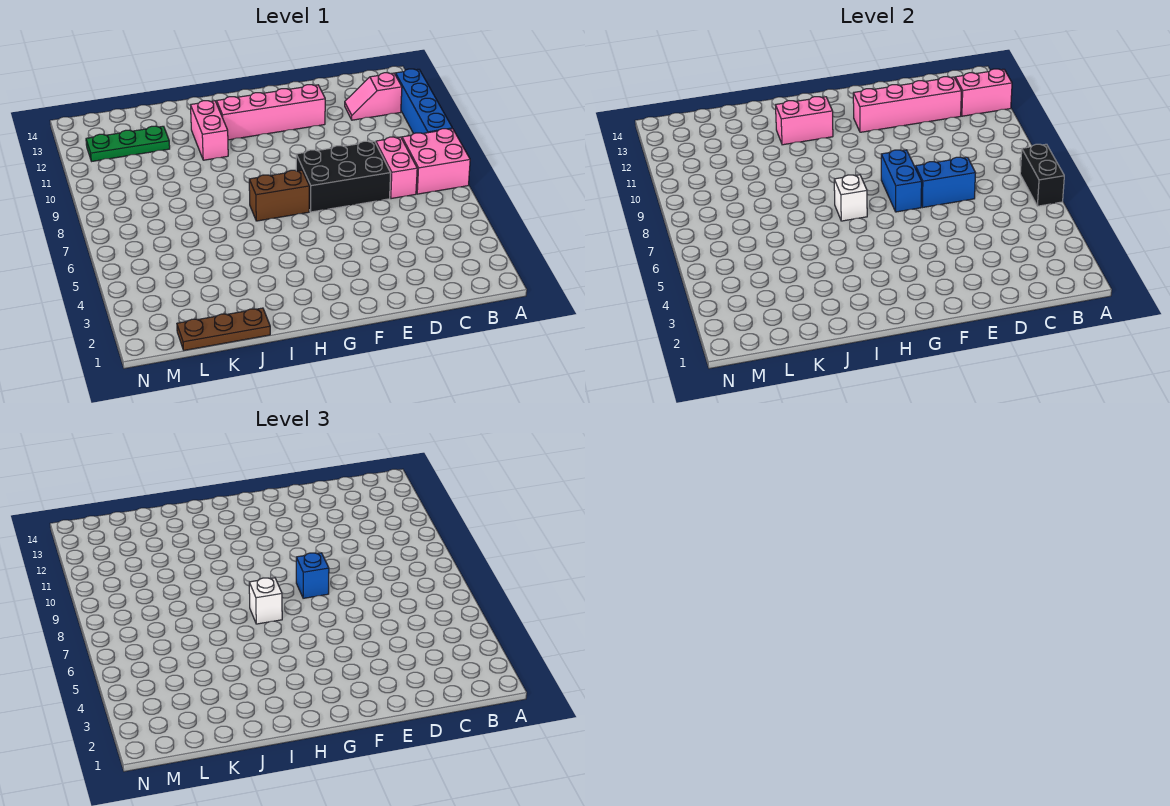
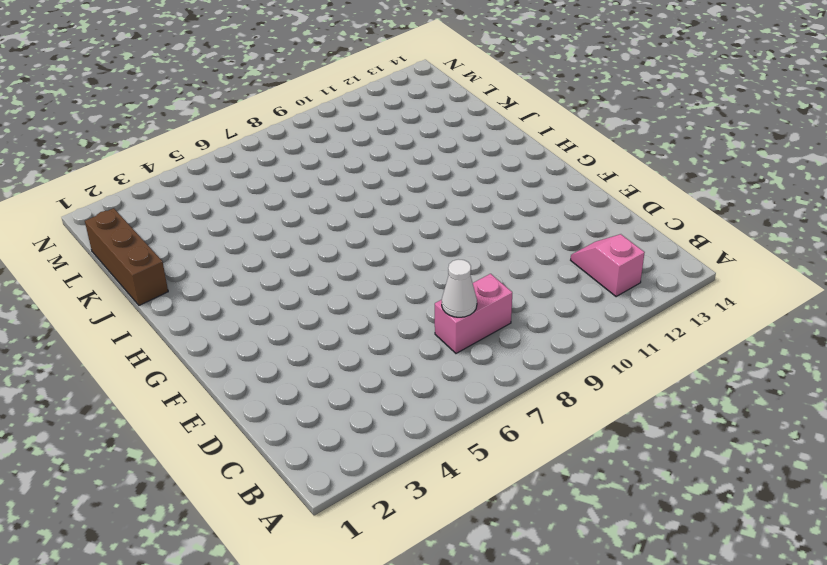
white cone C7 level 2 -> none
brown brick J1:L1 level 1 -> brown plate J1:L1 level 1
none -> pink brick A7:B8 level 1
none -> blue brick A9:A12 level 1
none -> black brick D7:F8 level 1

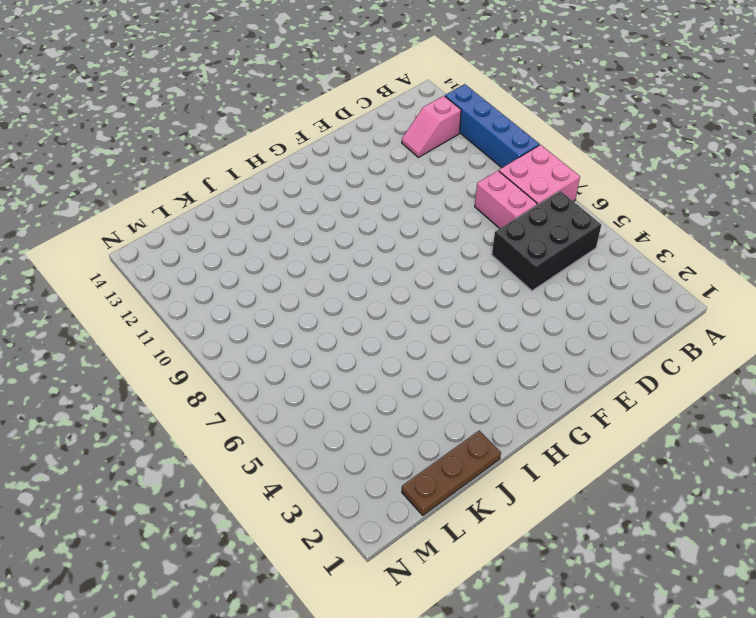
black brick B5:D6 level 1 -> black brick D7:F8 level 1
none -> pink brick E12:H12 level 1
none -> brown brick G7:H7 level 1
none -> pink brick I11:I12 level 1

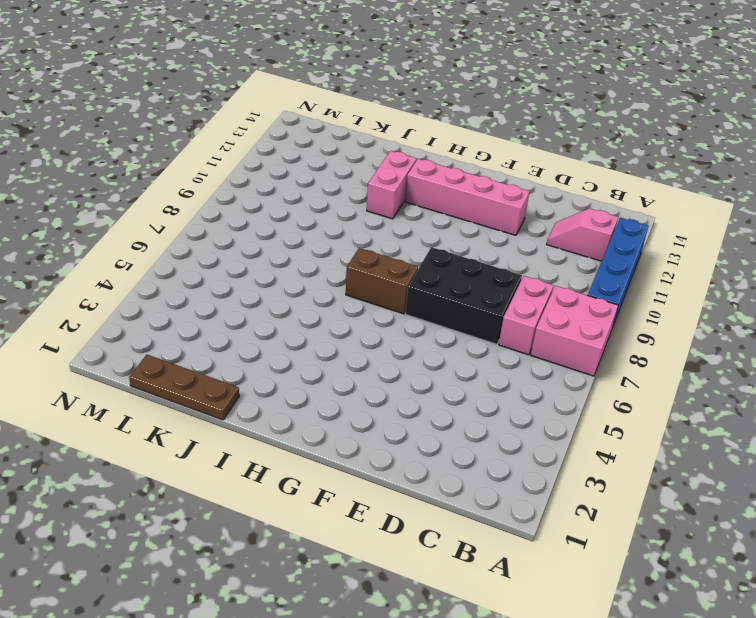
none -> green plate K12:M12 level 1
none -> black brick A6:A7 level 2
none -> pink brick A12:B12 level 2

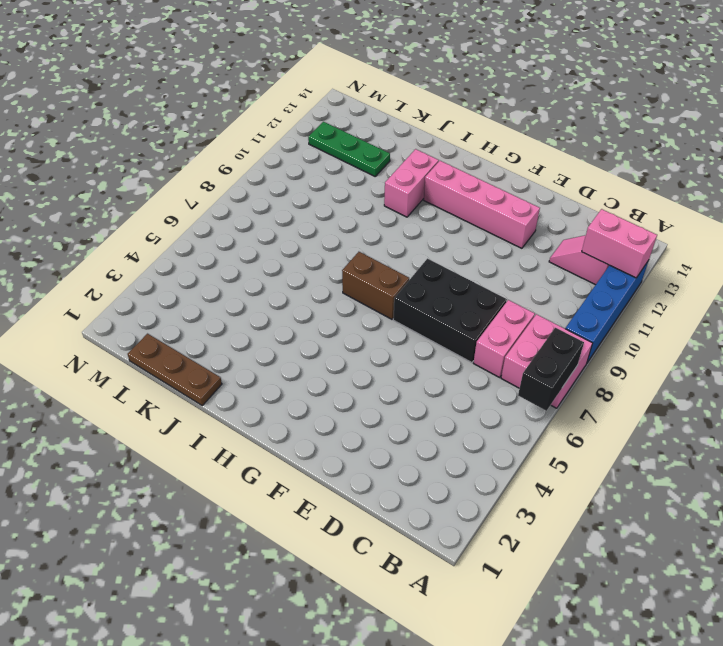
none -> pink brick C12:F12 level 2
none -> blue brick D7:E7 level 2
none -> blue brick F7:F8 level 2

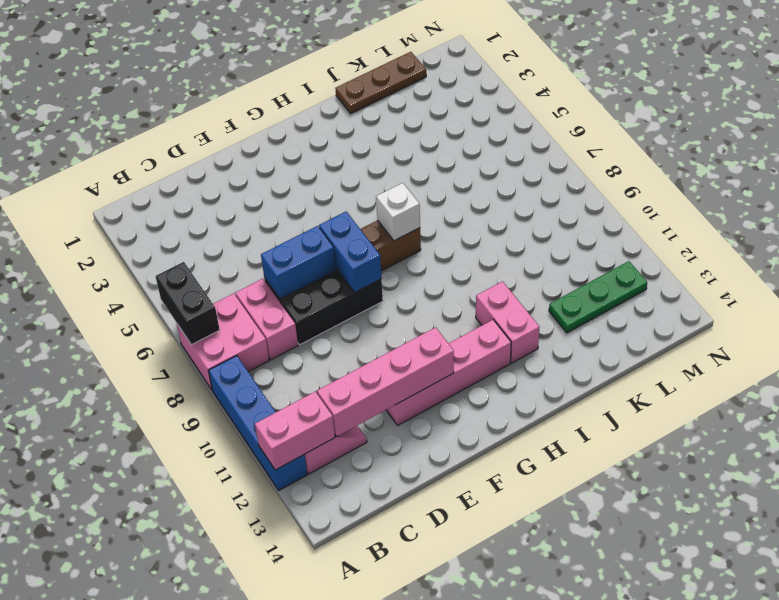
none -> pink brick H12:I12 level 2
none -> blue brick F8 level 3
none -> white brick H7 level 3

